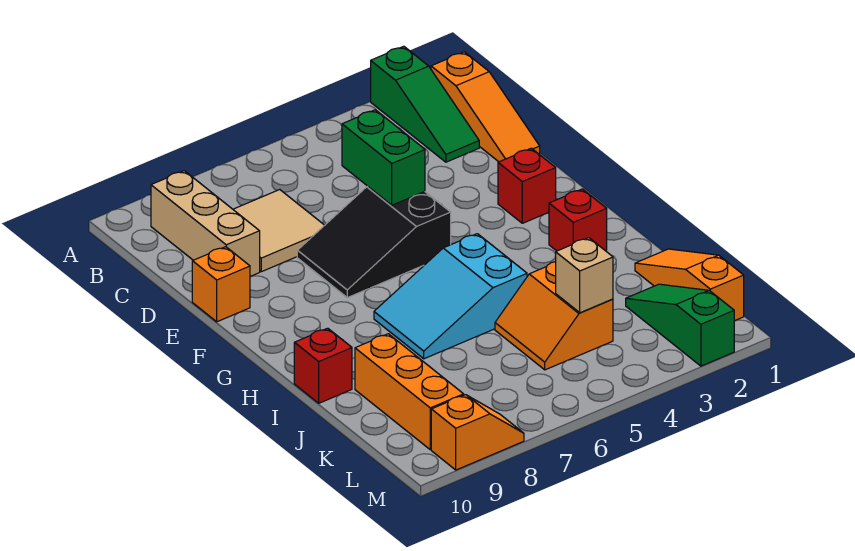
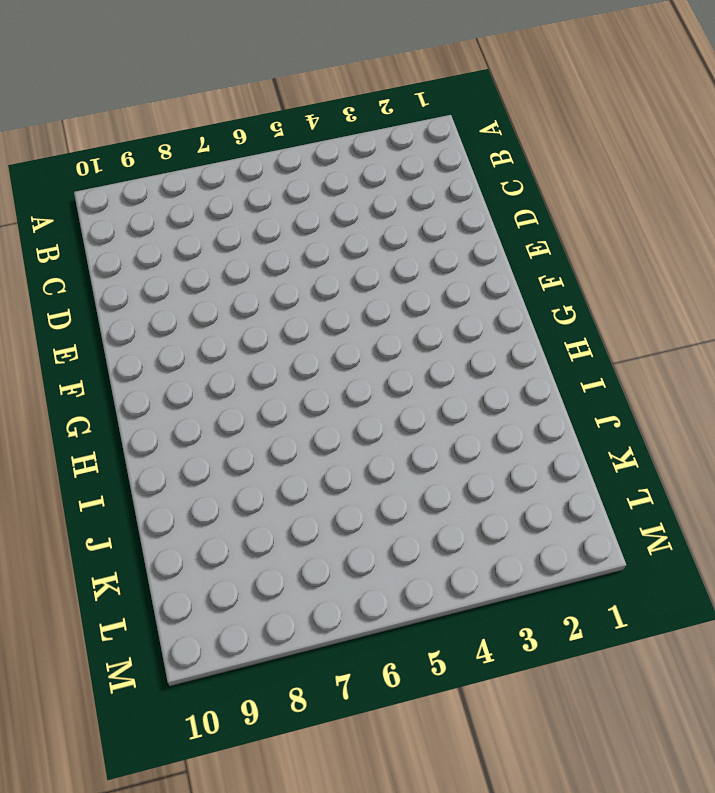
none -> green slope A2:C2 level 1 top A
none -> orange slope B1:D1 level 1 top B
none -> tan brick B9:D9 level 1

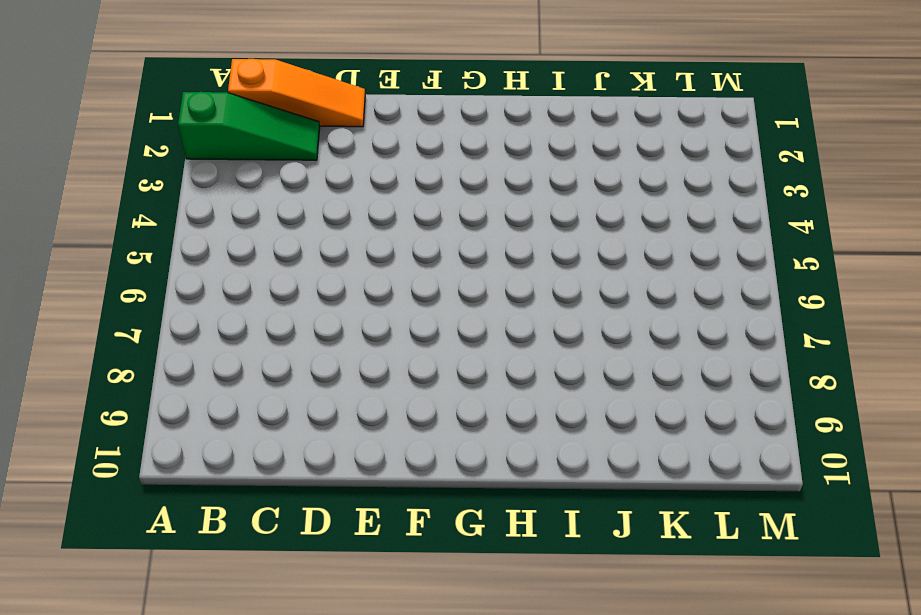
none -> tan brick B9:D9 level 1
none -> tan tile C7:D8 level 1
none -> black slope E5:F7 level 1 top 5

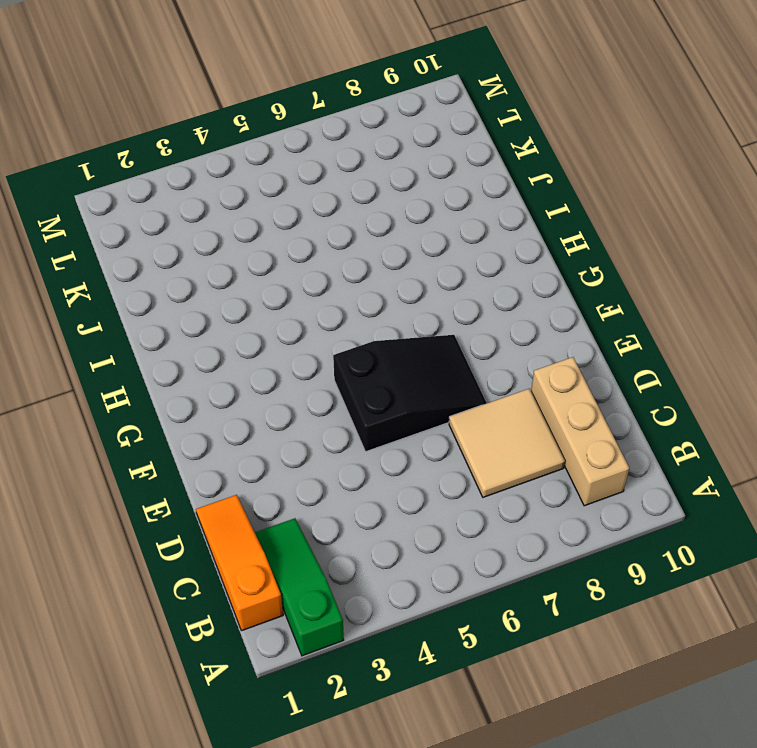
none -> orange brick E10 level 1
none -> red brick F2 level 1
none -> red brick H2 level 1

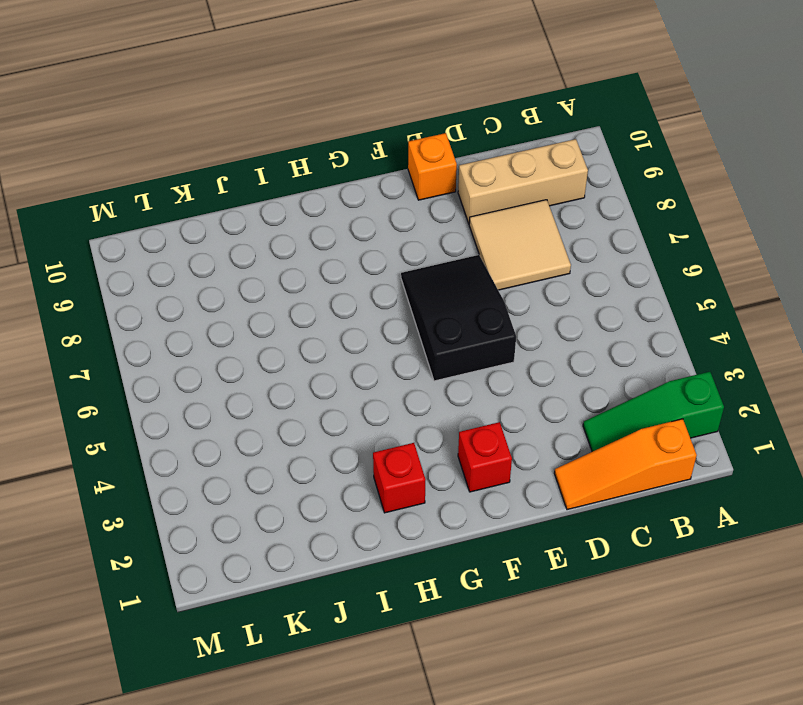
none -> cyan slope H5:I7 level 1 top 5
none -> red brick I10 level 1
none -> orange slope J1:L1 level 1 top L

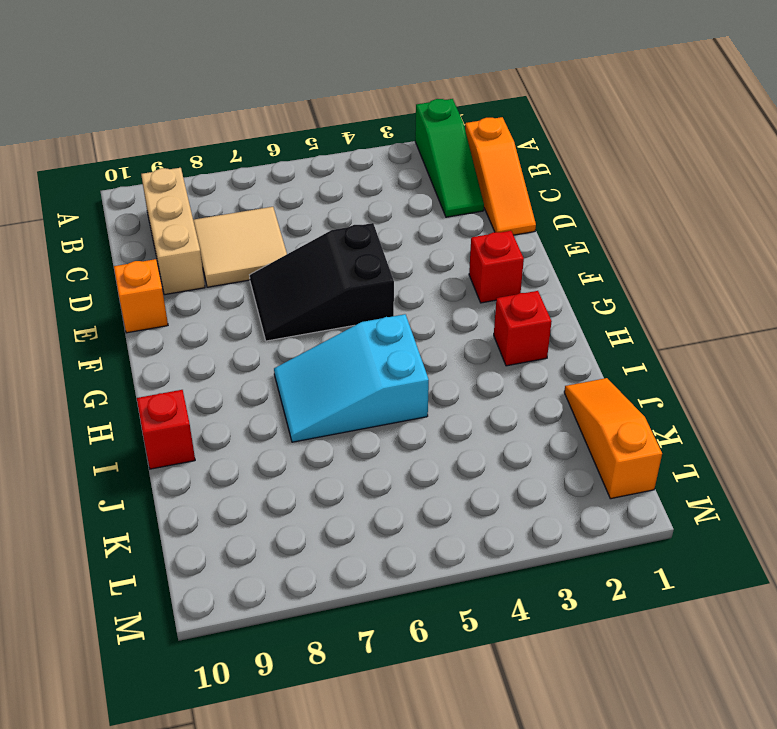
none -> orange slope J4:K5 level 1 top 4
none -> orange brick J9:L9 level 1
none -> green slope K2:M2 level 1 top M

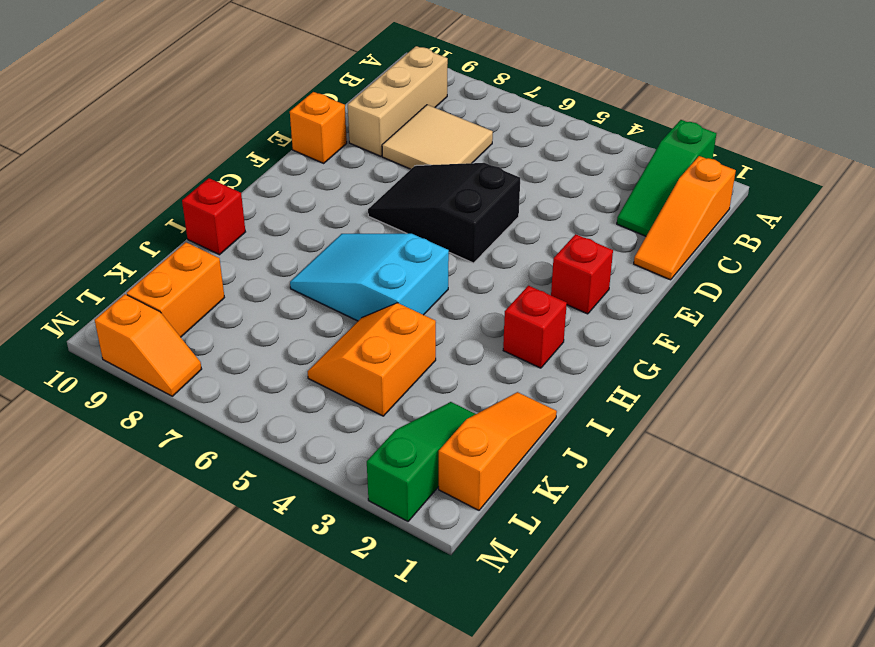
orange brick K9:L9 level 1 -> orange brick J9:L9 level 1
none -> green brick D5:E5 level 2
none -> tan brick K4 level 2

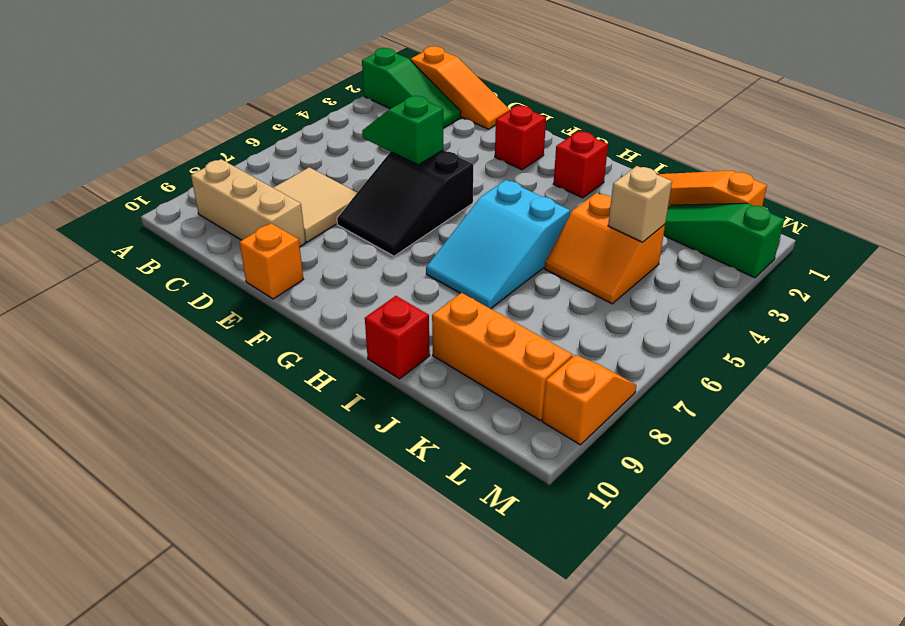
green slope D5:E5 level 2 top E -> green brick D5:E5 level 2

